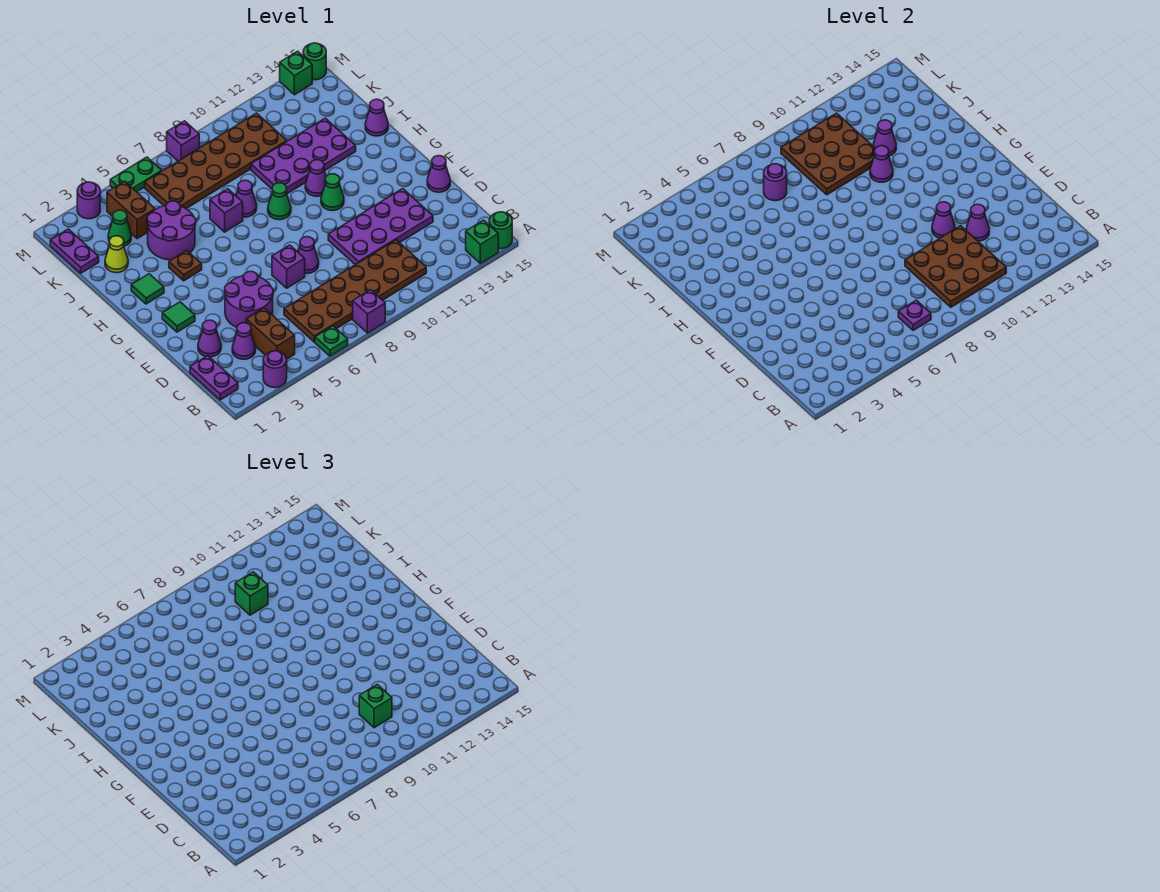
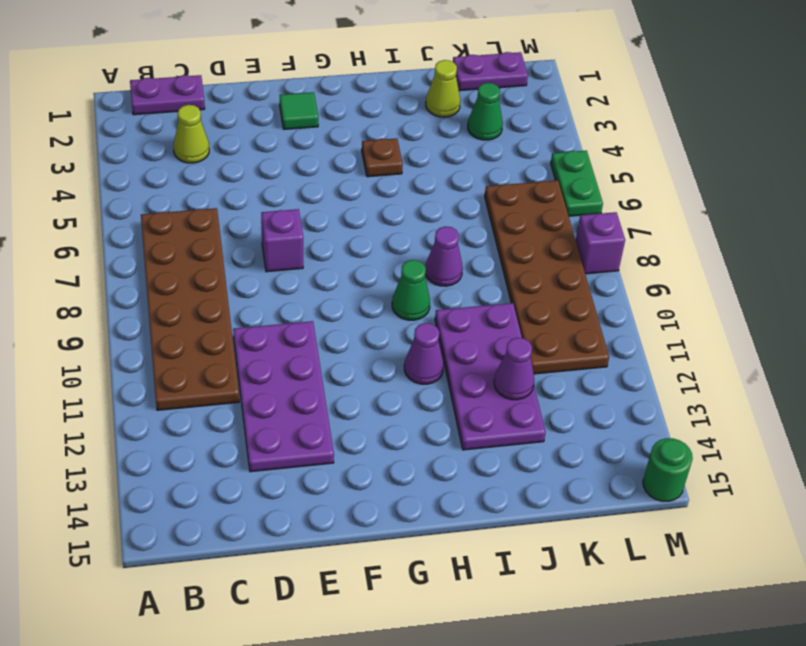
lime cone C3 level 1 -> purple cone C3 level 1
none -> purple round brick A3 level 1
none -> green plate A6 level 1
none -> purple brick A8 level 1
none -> green brick A14 level 1

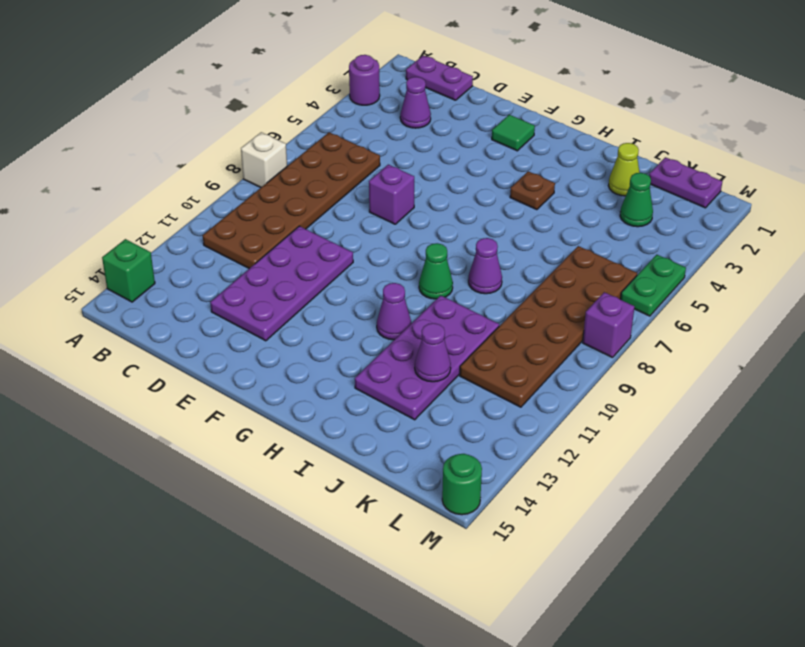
white brick A8 level 1 -> purple brick A8 level 1
none -> green plate A6 level 1
none -> green round brick A15 level 1
none -> brown brick B4:C4 level 1
none -> purple cone D2 level 1

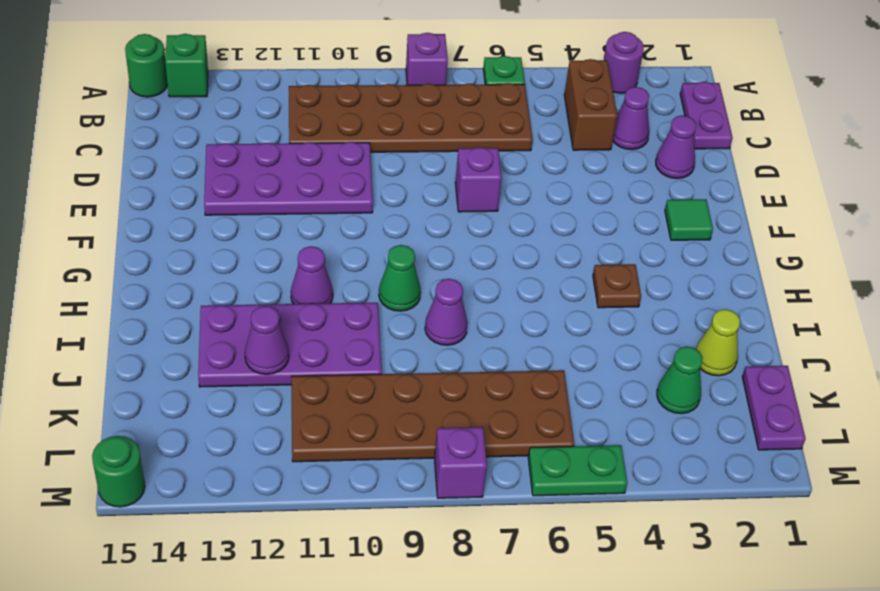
none -> purple round brick D4:E5 level 1
none -> purple cone E8 level 1
none -> purple cone E15 level 1
none -> green cone G11 level 1

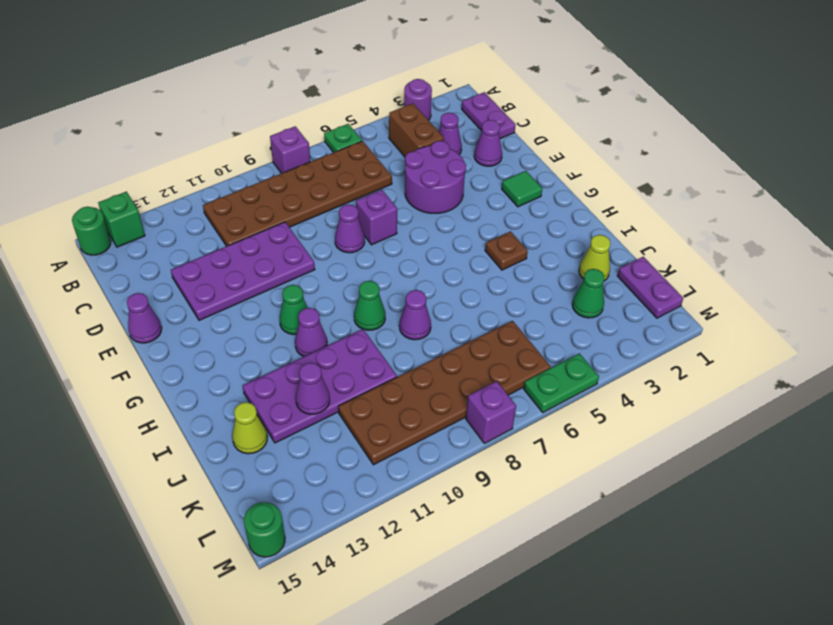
lime cone J14 level 1 -> none
none -> green tile H2 level 1
none -> purple round brick I4:J5 level 1
none -> purple brick I7 level 1
none -> purple cone I15 level 1

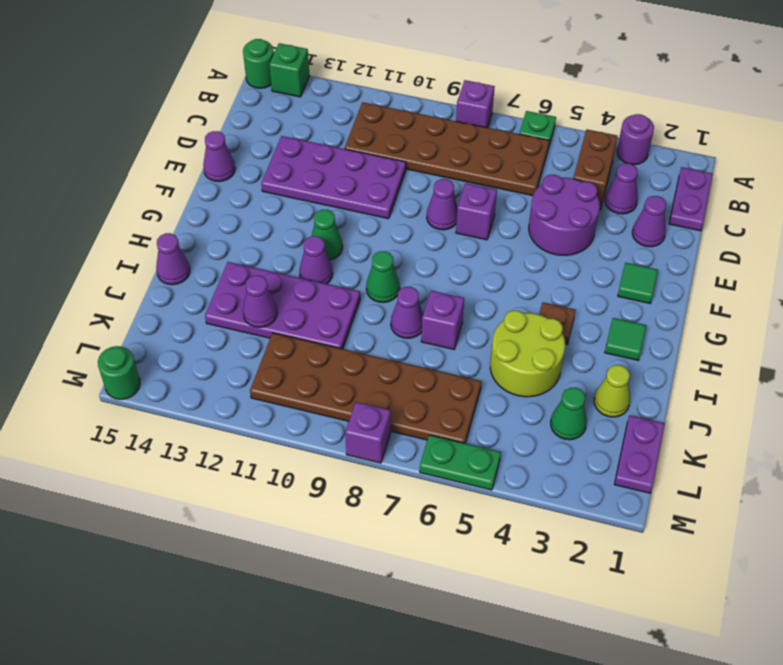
lime round brick I4:J5 level 1 -> purple round brick I4:J5 level 1
none -> brown brick K4:L4 level 1
none -> purple round brick M3 level 1
none -> green brick M14 level 1
none -> purple plate B7 level 2

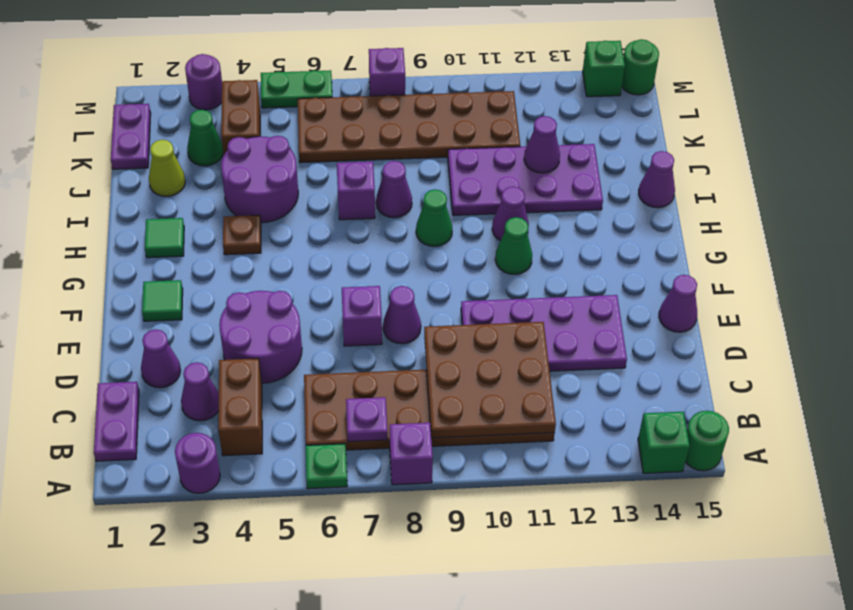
none -> purple cone D12 level 2
none -> purple cone E11 level 2
none -> purple cone I11 level 2
none -> brown plate J9:L11 level 2

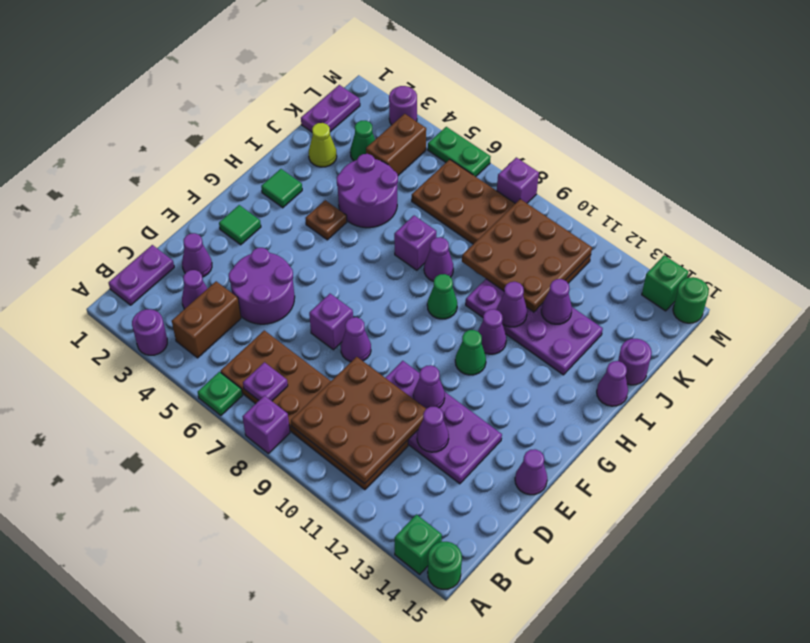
purple round brick J15 level 1 -> purple round brick K7 level 2
none -> green brick C10 level 3
none -> green brick K10 level 3

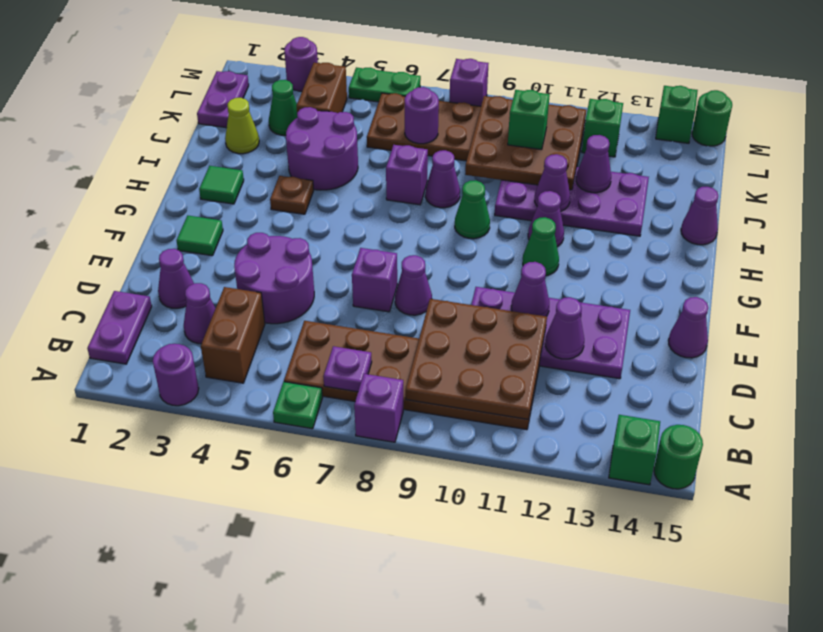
green brick L12 level 1 -> green brick C10 level 3

